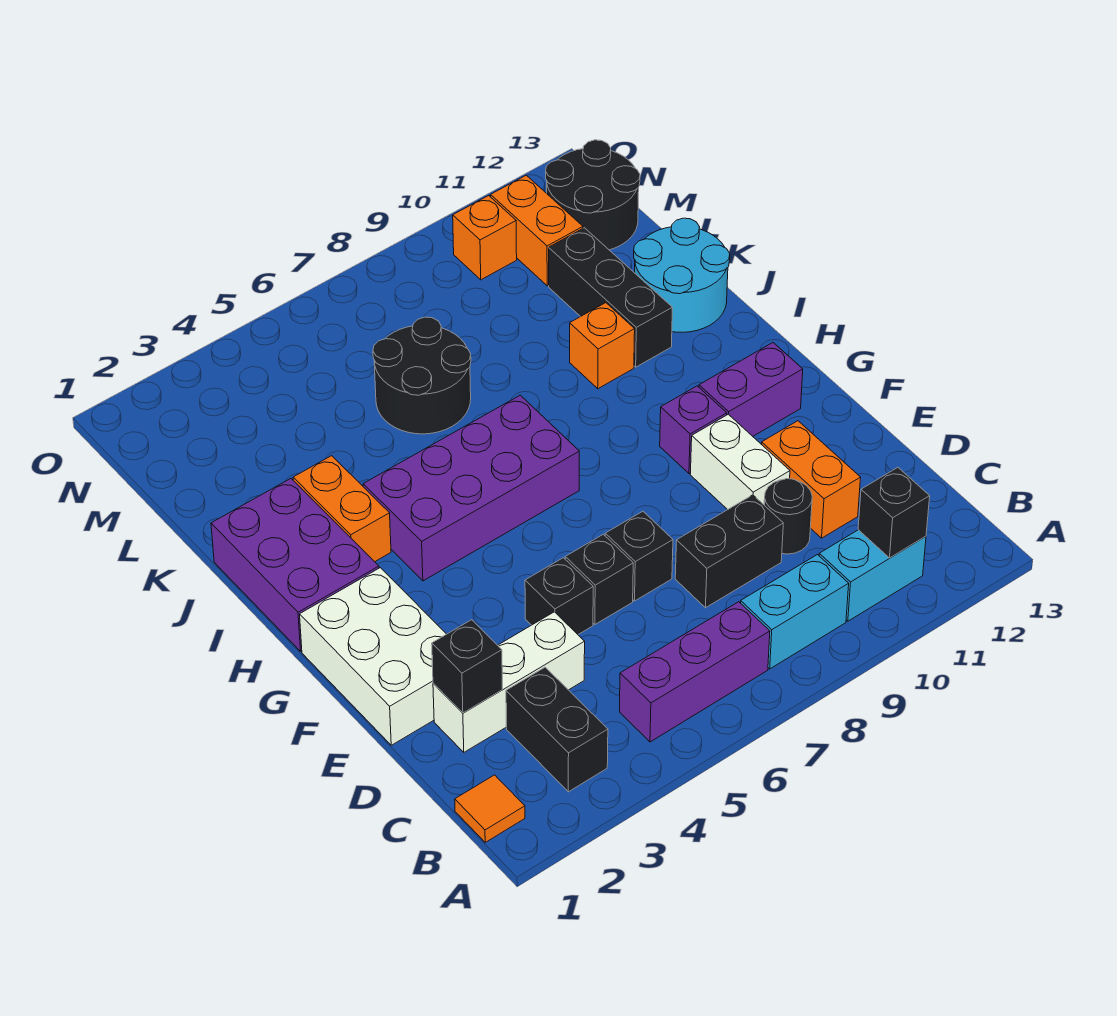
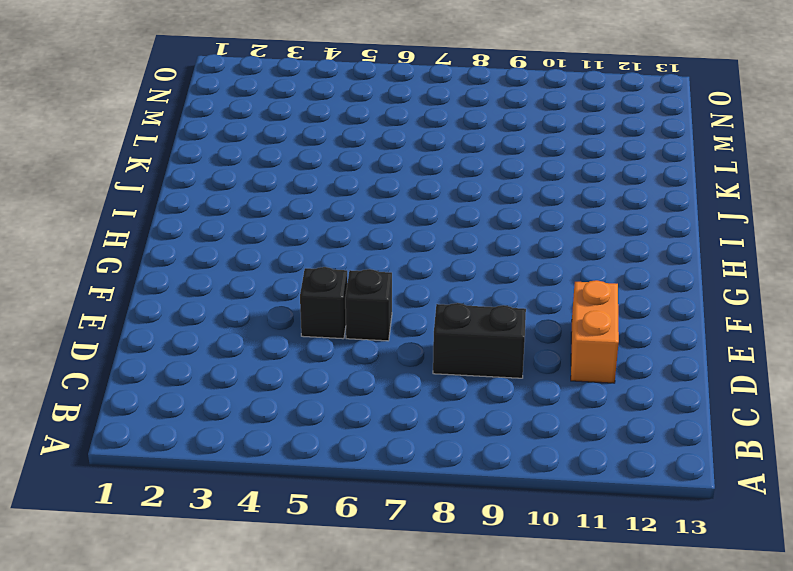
none -> orange tile B1 level 1
none -> black brick B3:C3 level 1
none -> purple brick B5:B7 level 1

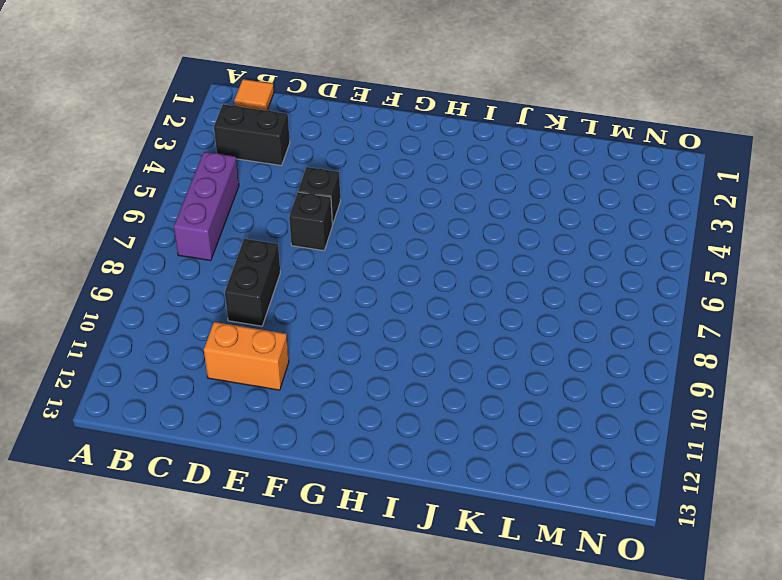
none -> cyan brick B8:B9 level 1
none -> cyan brick B10:B11 level 1
none -> white brick D2:D4 level 1

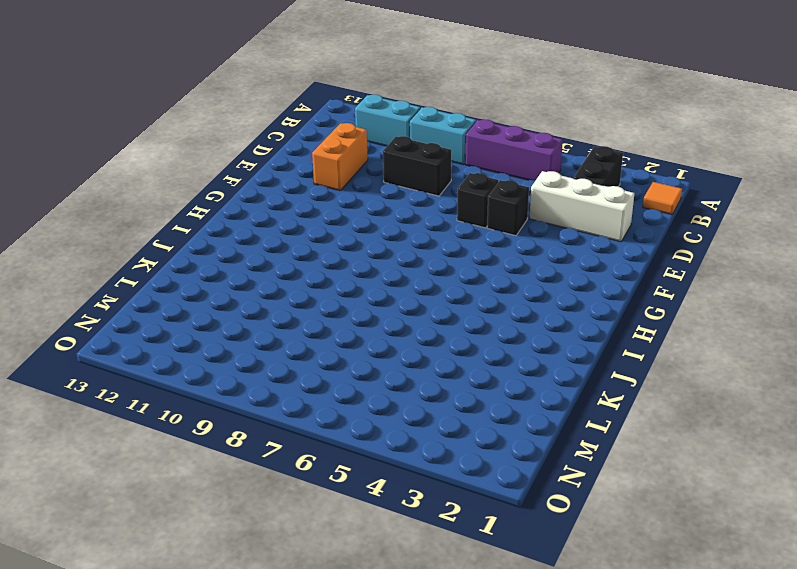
none -> black round brick D10 level 1
none -> white brick E1:G2 level 1
none -> black brick E7 level 1

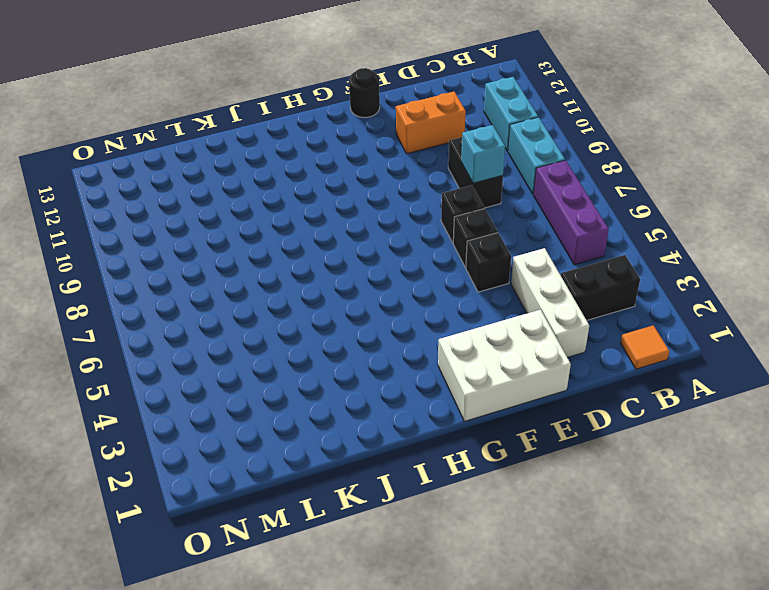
cyan brick D8 level 2 -> none
black round brick F13 level 1 -> black round brick D10 level 1
none -> white brick E10:F10 level 1
none -> purple brick G10 level 1
none -> purple brick G11:G12 level 1

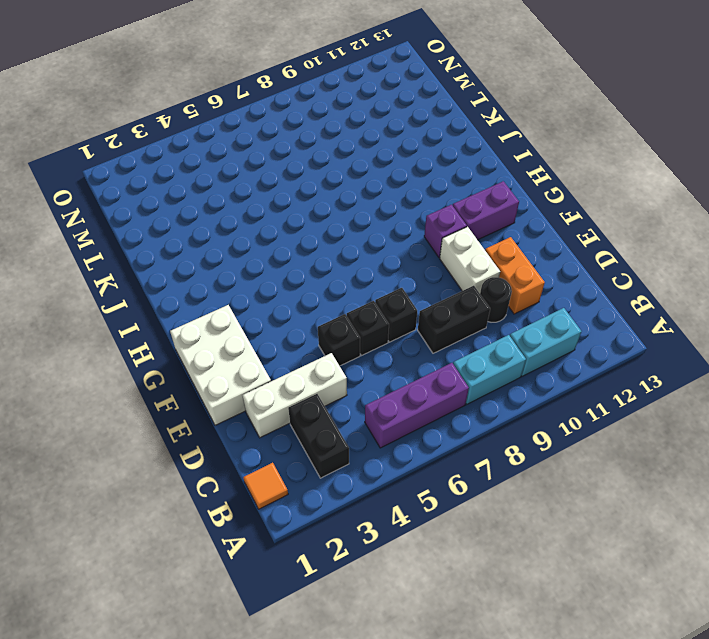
none -> purple brick H1:J2 level 1
none -> purple brick H4:I7 level 1
none -> orange brick I3:J3 level 1

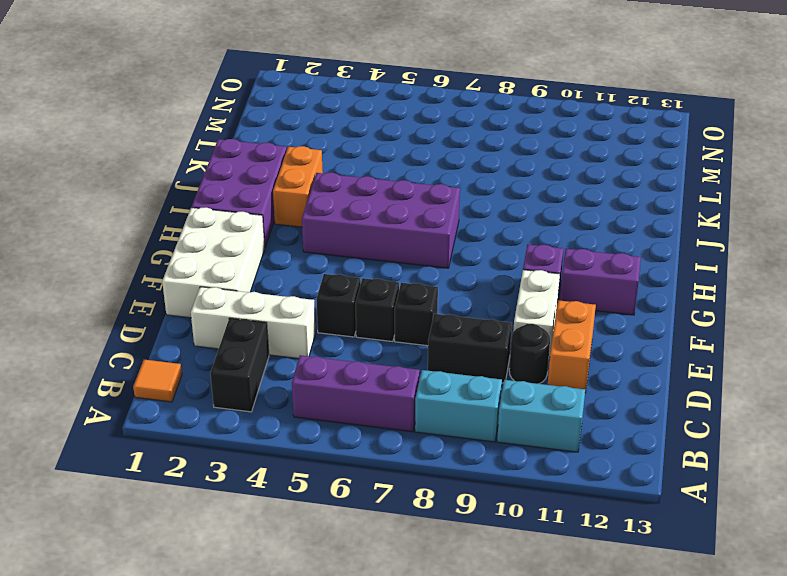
none -> orange brick J10 level 1
none -> black brick J11:L11 level 1
none -> cyan round brick J12:K13 level 1

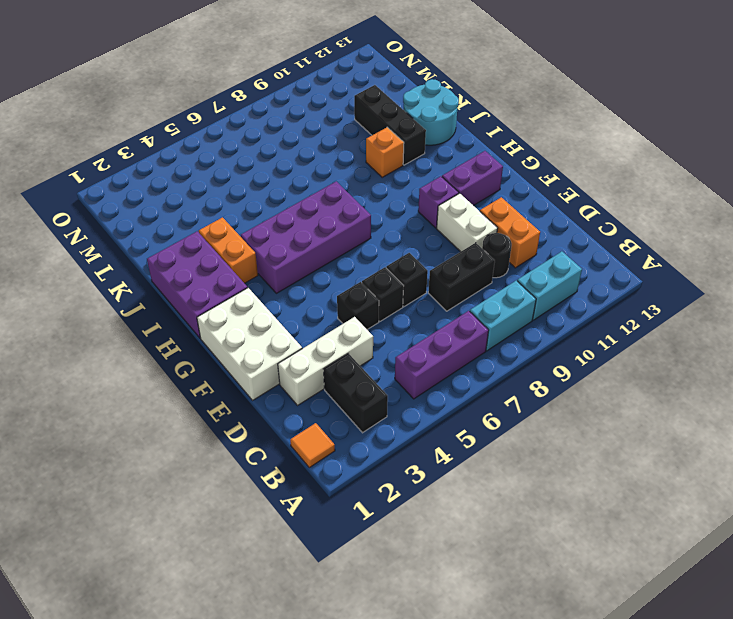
none -> black round brick K6:L7 level 1
none -> orange brick M11:N11 level 1
none -> black round brick M12:N13 level 1

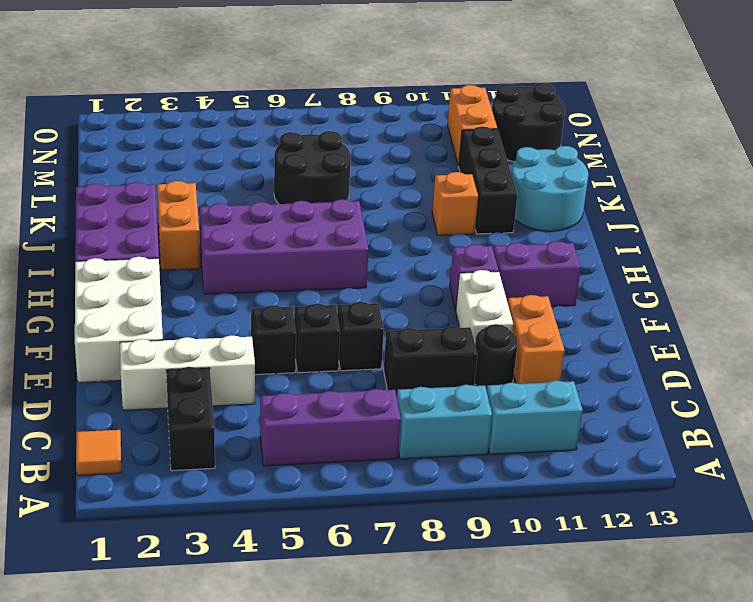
none -> orange brick N10 level 1
none -> black brick B11 level 2
none -> black brick D2 level 2

